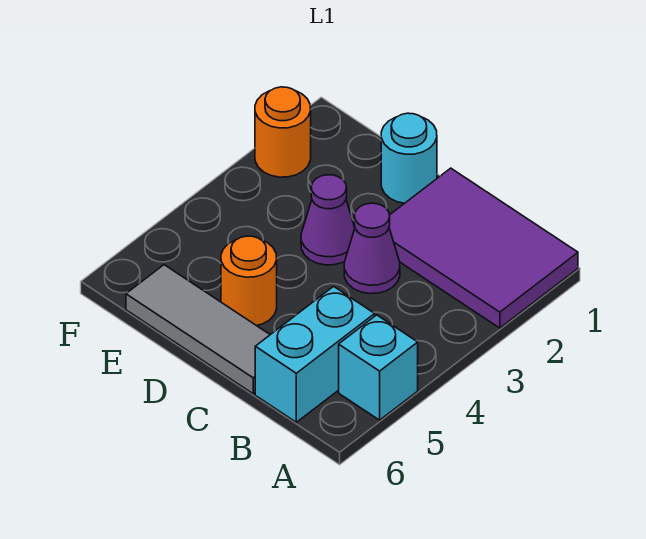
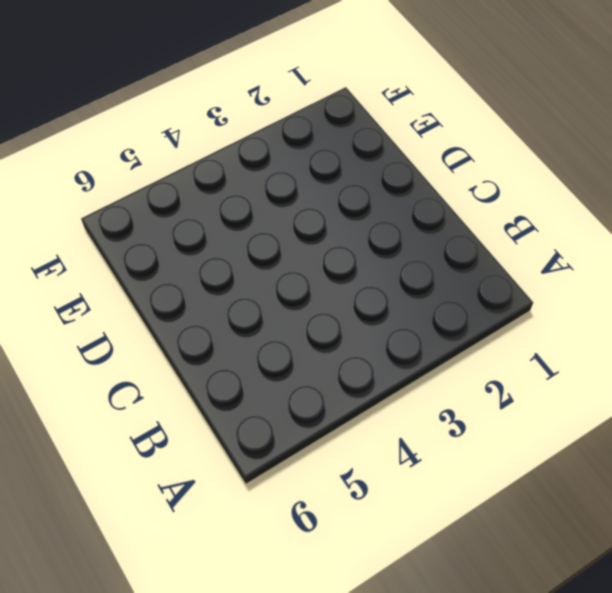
none -> purple tile A1:C2 level 1
none -> cyan brick A5 level 1

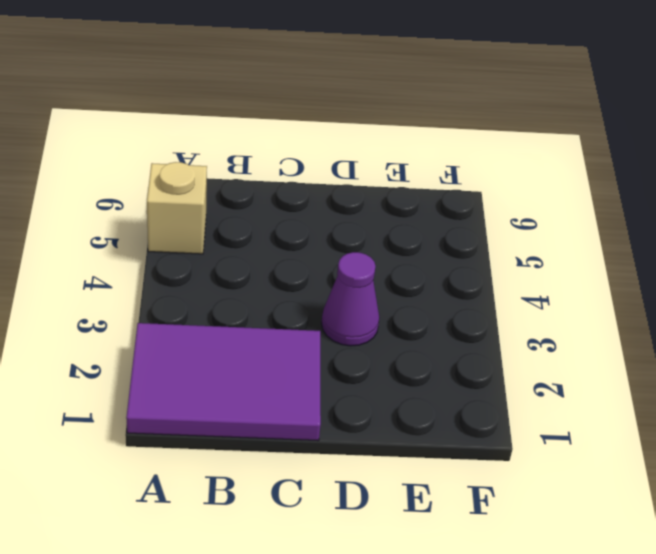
tan brick A5 level 1 -> cyan brick A5 level 1
none -> cyan brick B5:B6 level 1
none -> purple cone C3 level 1

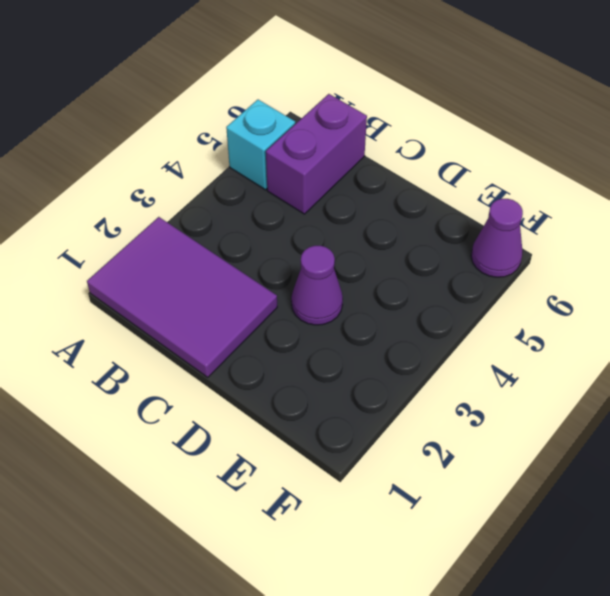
purple brick B5:B6 level 1 -> cyan brick B5:B6 level 1
purple cone F6 level 1 -> purple cone C3 level 1
none -> grey tile C6:E6 level 1
none -> cyan round brick D1 level 1

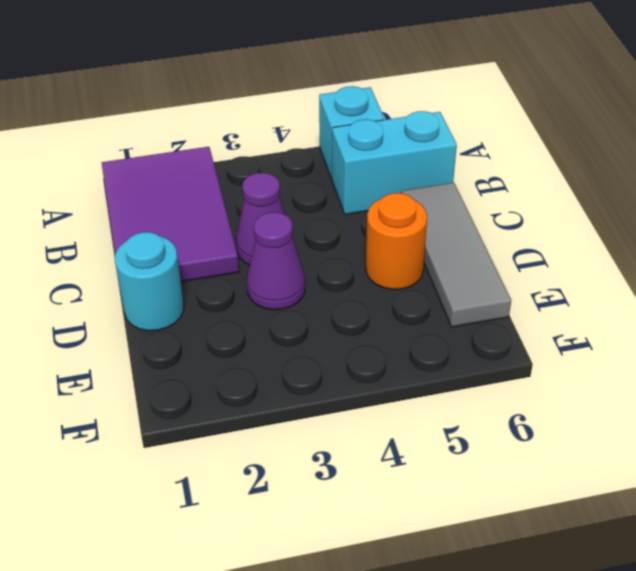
none -> orange round brick F2 level 1

